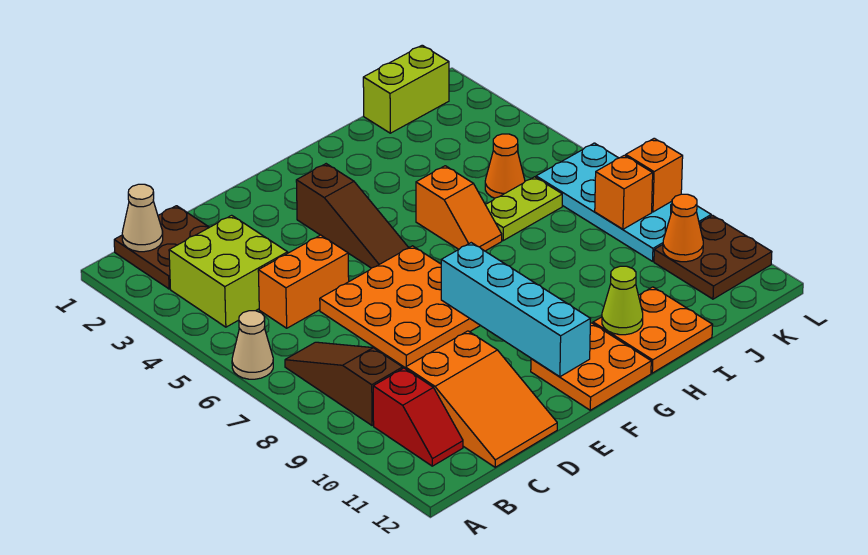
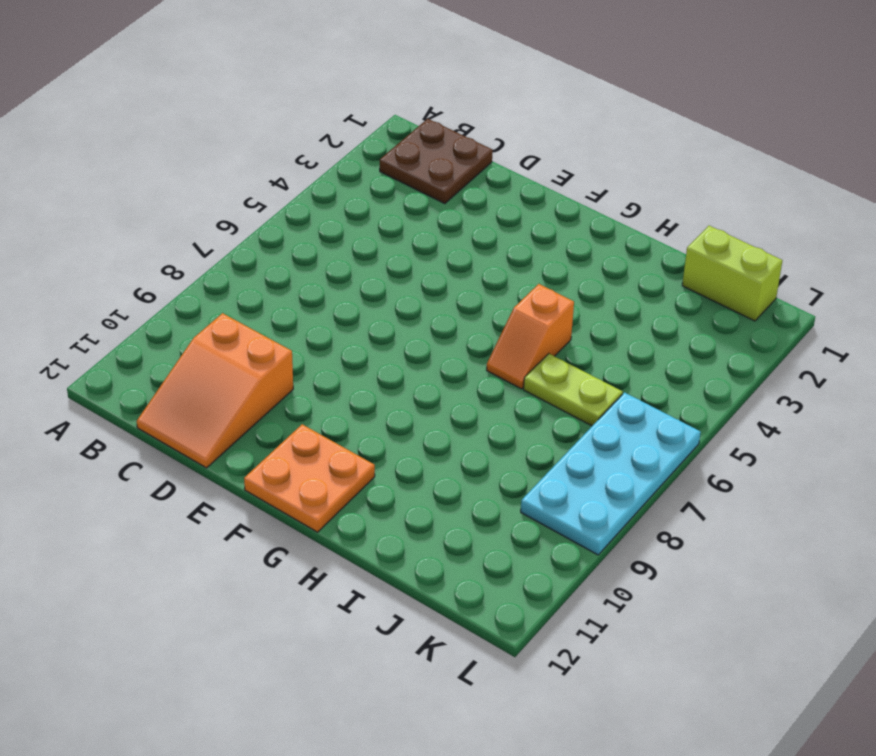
none -> tan cone A6 level 1
none -> lime brick B3:C4 level 1
none -> brown slope B7:B9 level 1 top 9

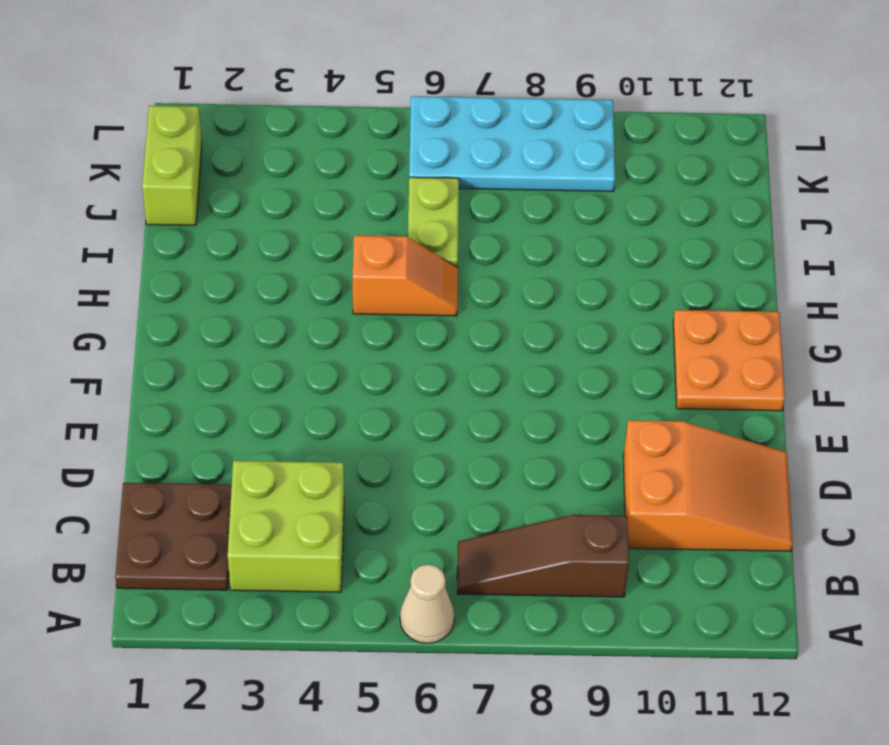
none -> red slope B10:B11 level 1 top 10
none -> orange brick C5:D5 level 1
none -> orange plate D6:F8 level 1

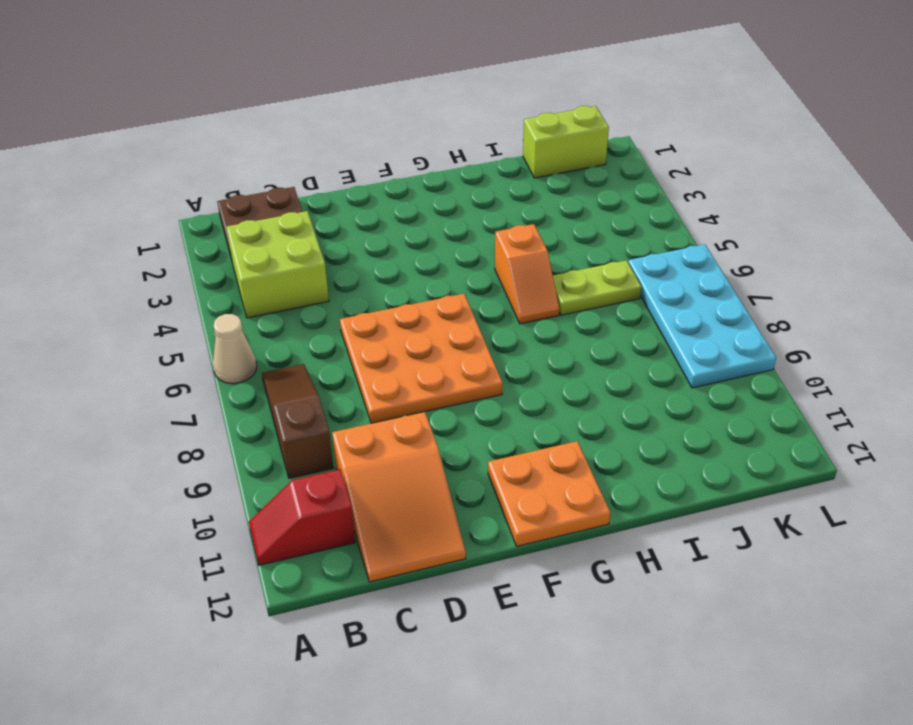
red slope A11:B11 level 1 top B -> red slope B10:B11 level 1 top 10
none -> orange brick C5:D5 level 1
none -> brown slope F3:F5 level 1 top 3
none -> orange plate H11:I12 level 1

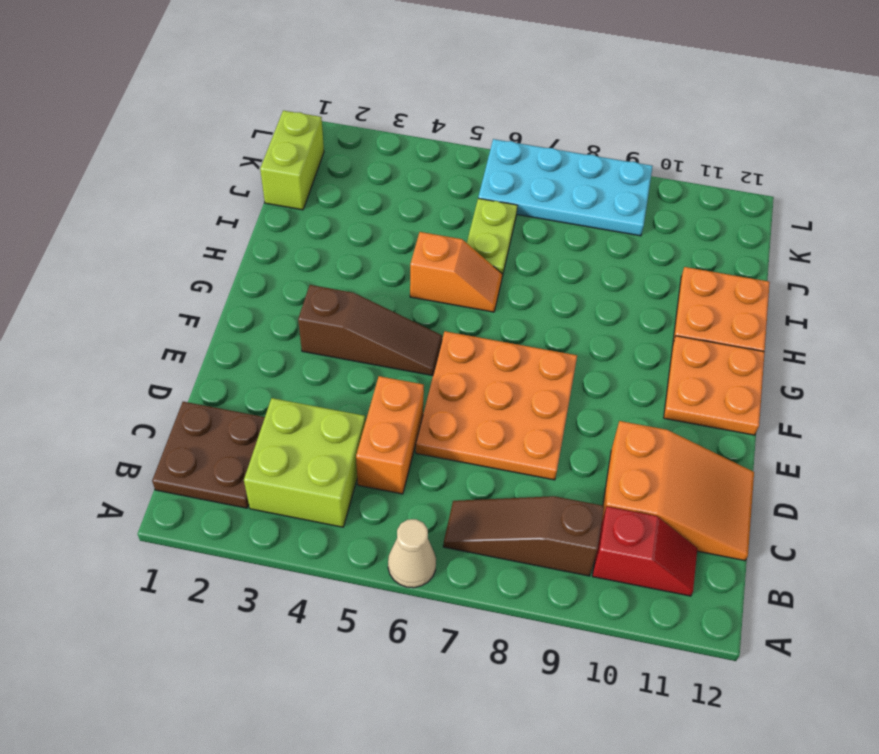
none -> orange cone J5 level 1
none -> brown plate K10:L11 level 1
none -> tan cone B1 level 2

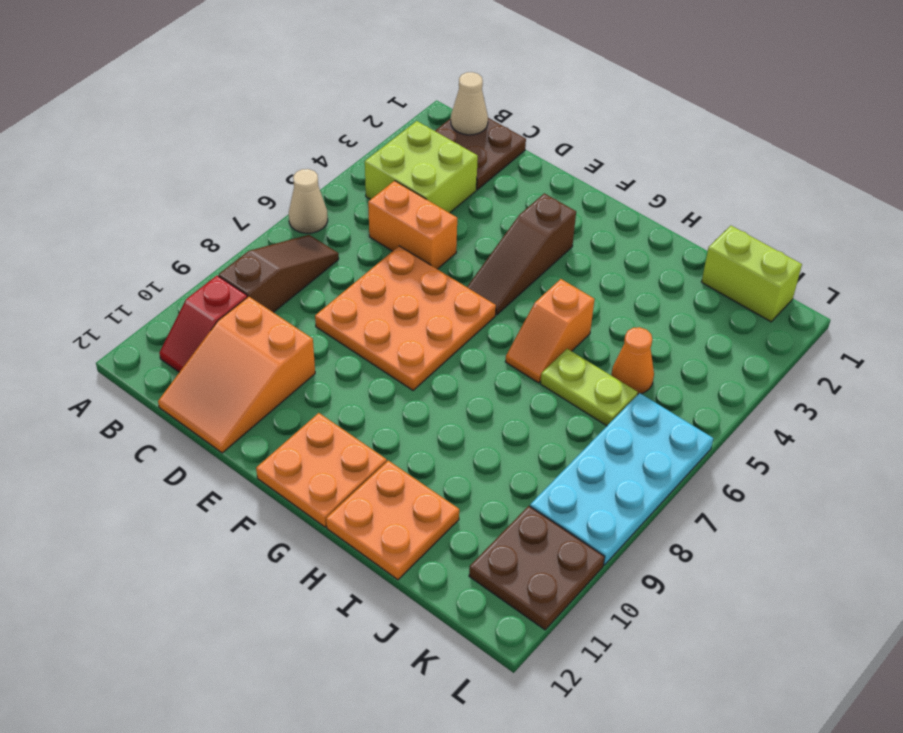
none -> cyan brick F8:F11 level 2
none -> lime cone H11 level 2
none -> orange brick K8 level 2

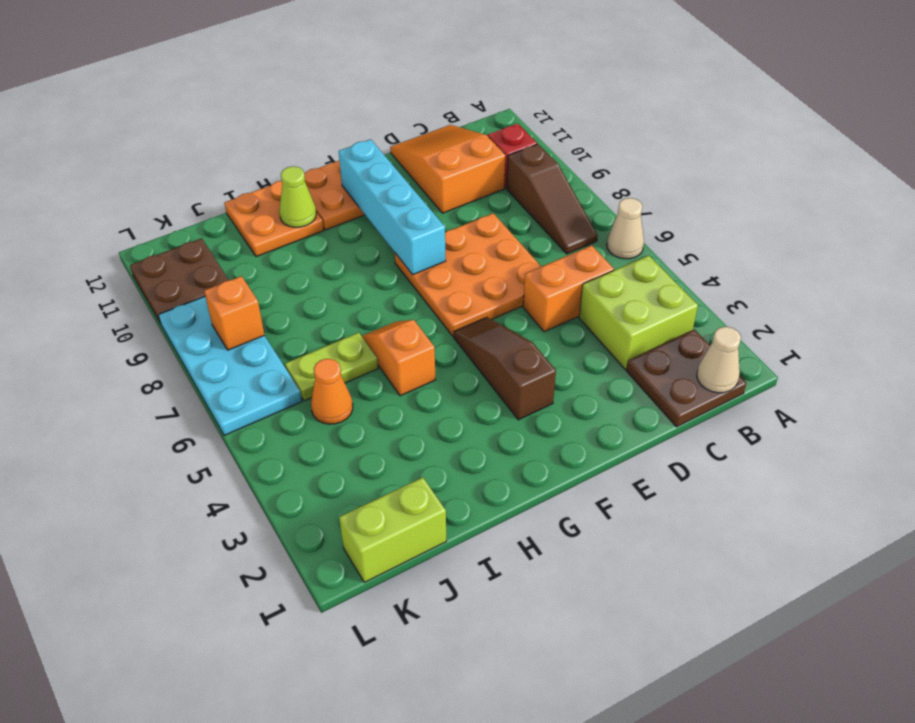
none -> orange cone K10 level 2
none -> orange brick L8 level 2

